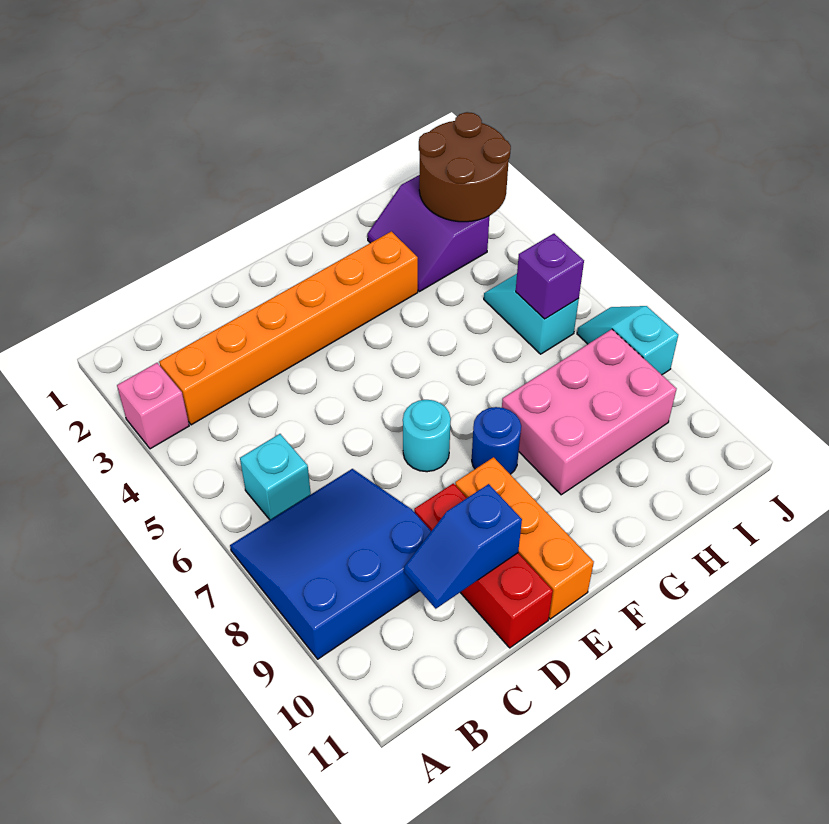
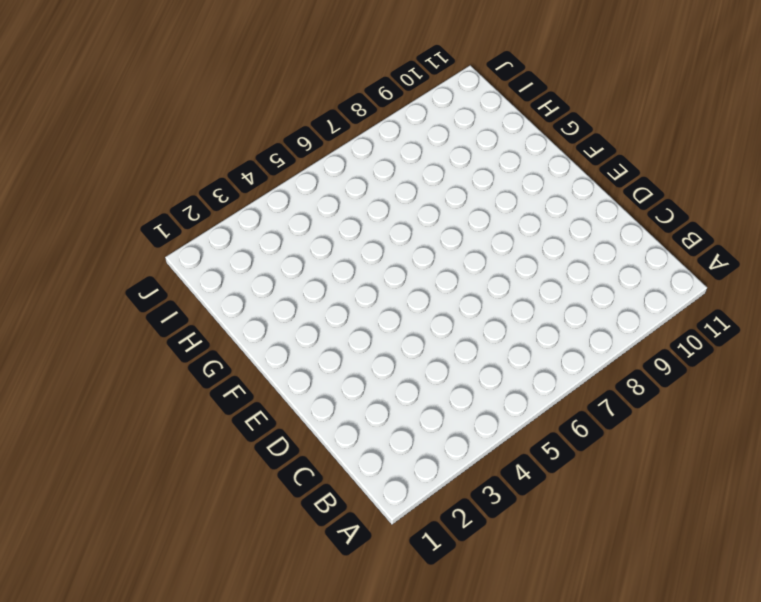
none -> pink brick A3 level 1
none -> blue slope A7:C9 level 1 top 9
none -> orange brick B3:G3 level 1

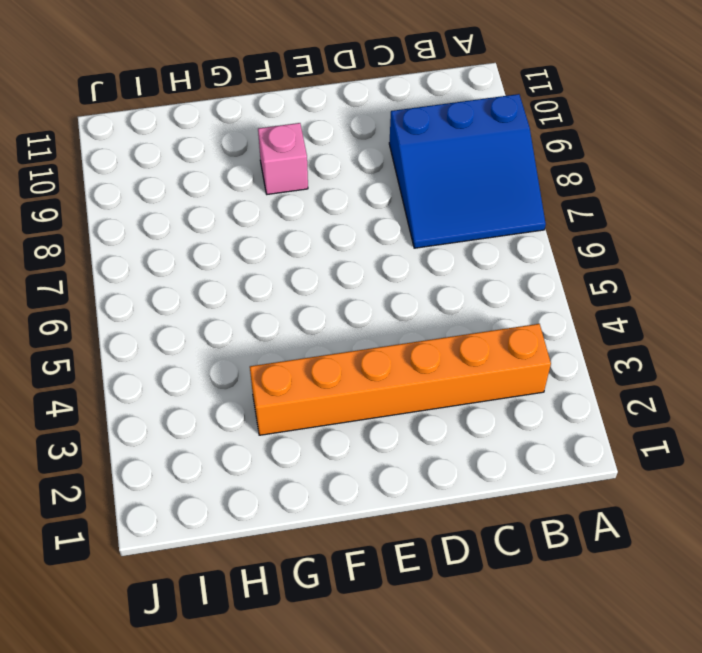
pink brick F9 level 1 -> pink brick A3 level 1
none -> cyan brick B6 level 1
none -> red brick D9:D11 level 1
none -> cyan round brick E7 level 1

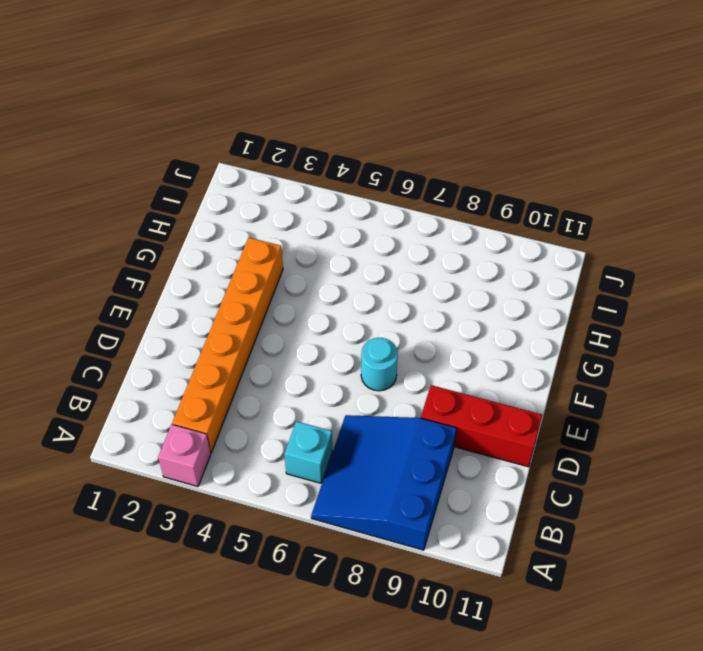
none -> orange brick E9:E11 level 1
none -> blue round brick F8 level 1
none -> pink brick G8:I9 level 1

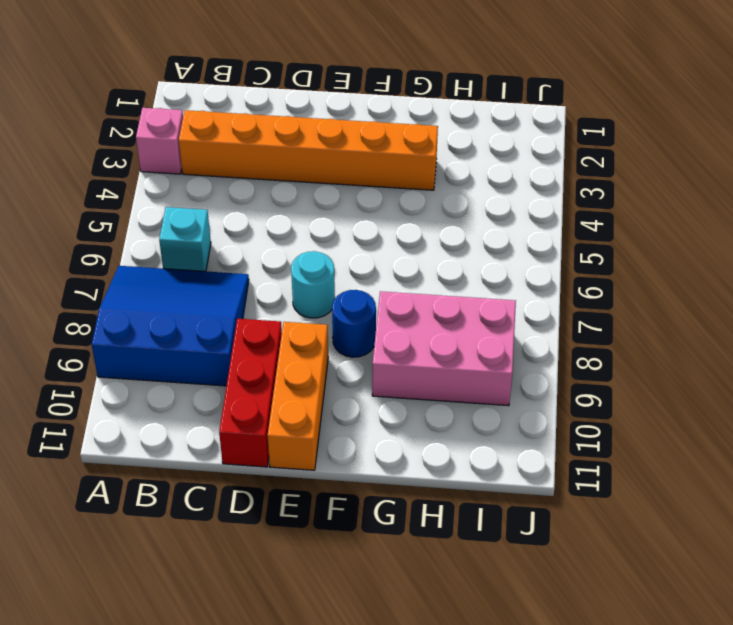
none -> purple slope H2:I3 level 1 top I
none -> cyan slope I5:I6 level 1 top 6
none -> cyan slope J7:J8 level 1 top 8

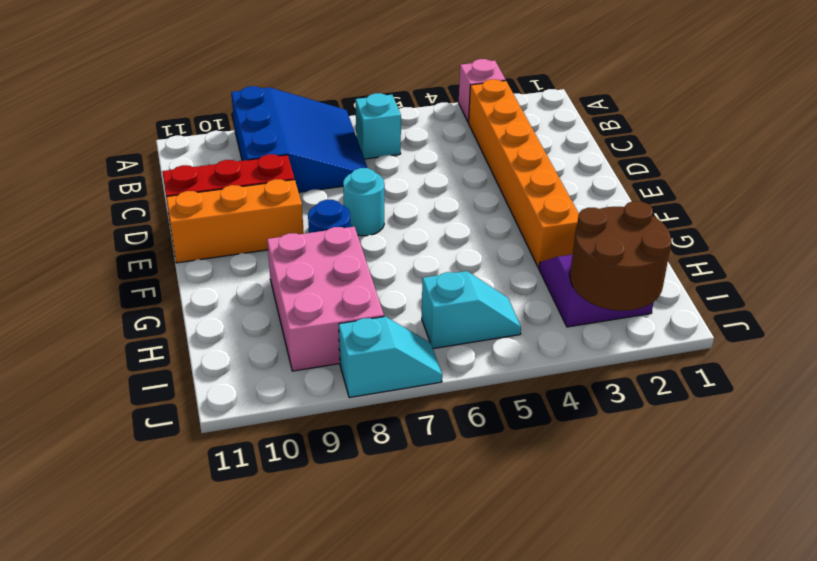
none -> blue slope C10:D10 level 2 top D
none -> purple brick I6 level 2

